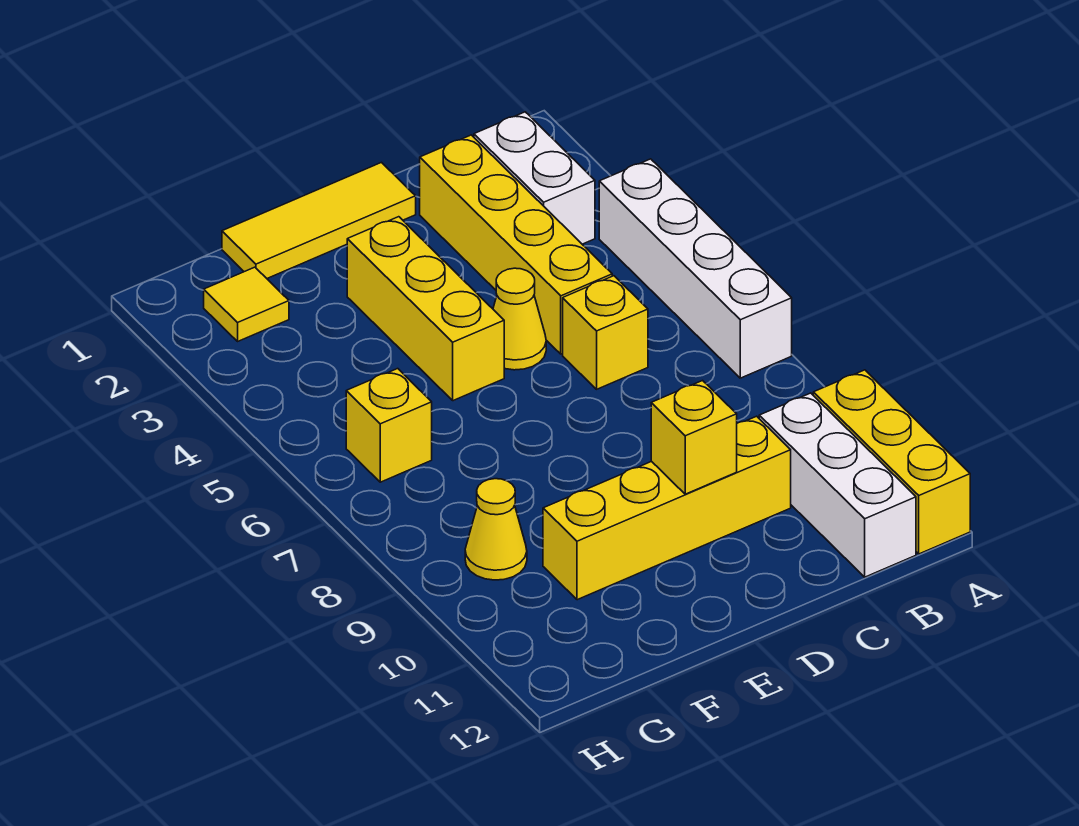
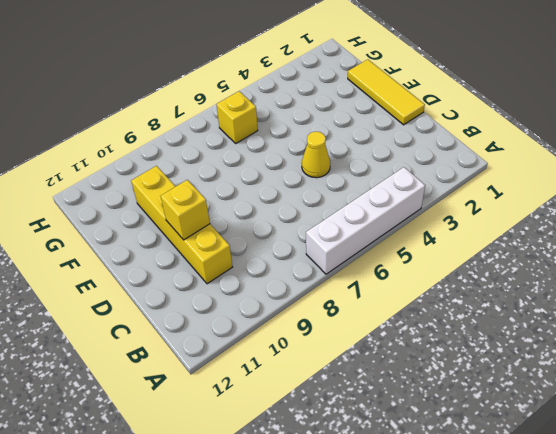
none -> yellow brick A10:A12 level 1
none -> white brick B2:B3 level 1
none -> white brick B10:B12 level 1

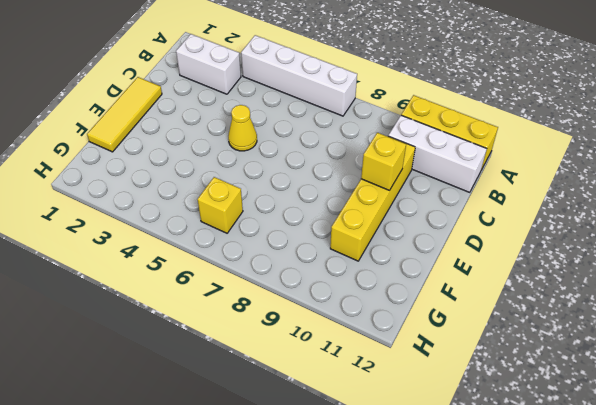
none -> yellow brick C2:C5 level 1
none -> yellow brick C6 level 1
none -> yellow brick E3:E5 level 1

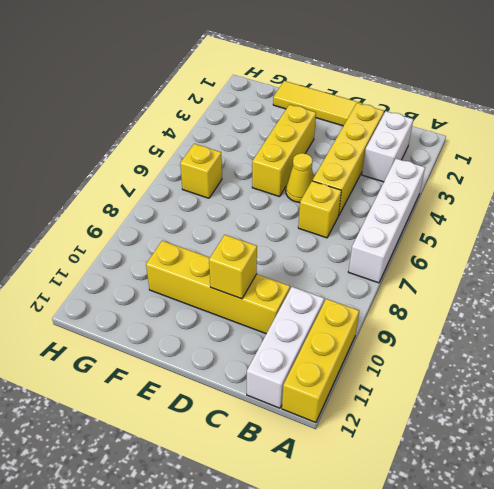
none -> yellow tile G2 level 1
none -> yellow cone G9 level 1

